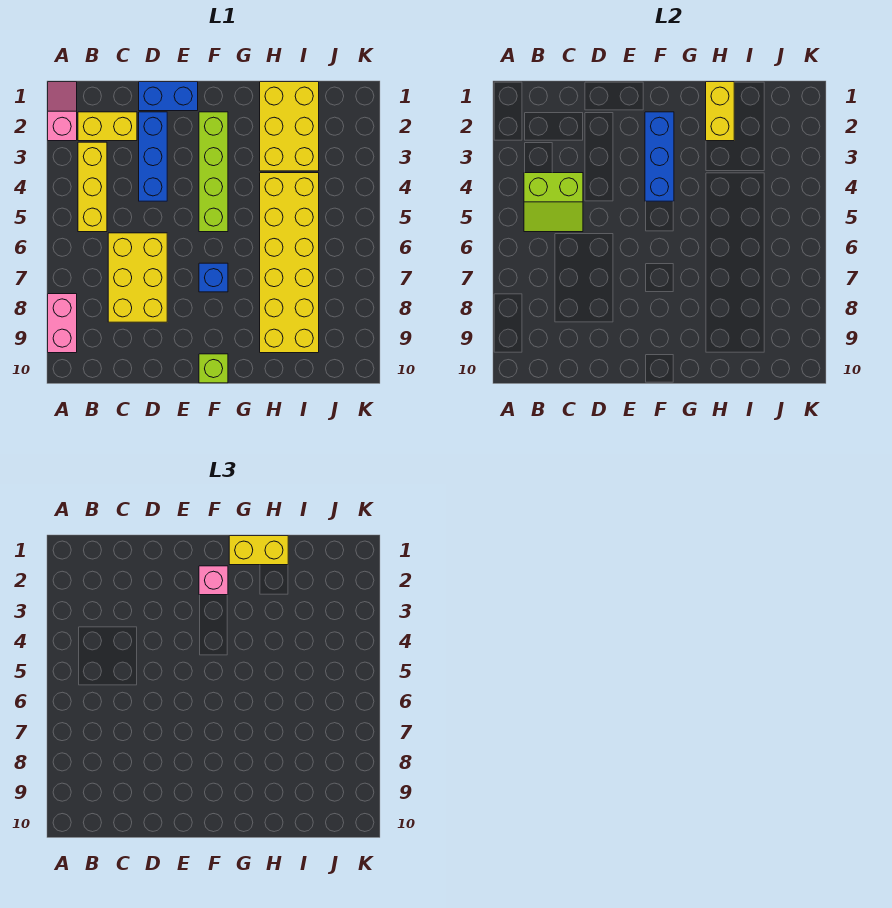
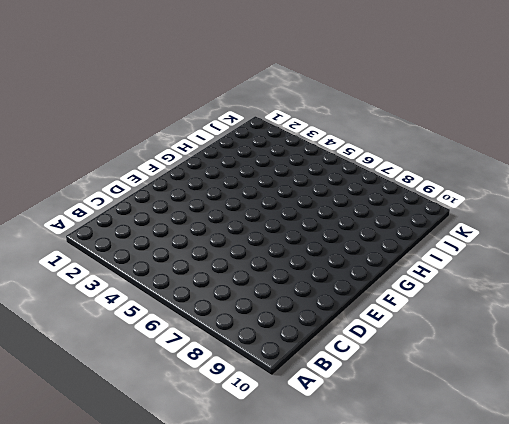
none -> pink slope A1:A2 level 1 top 2
none -> pink brick A8:A9 level 1
none -> yellow brick B2:C2 level 1

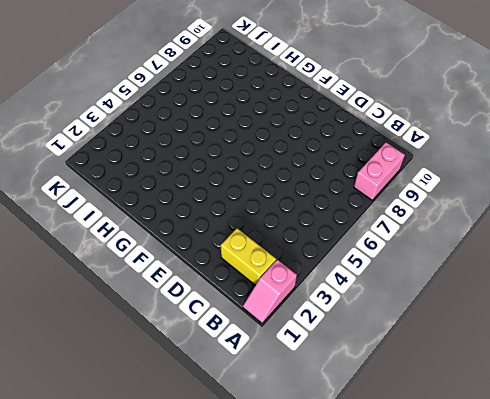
none -> yellow brick B3:B5 level 1
none -> yellow brick C6:D8 level 1
none -> blue brick D1:E1 level 1

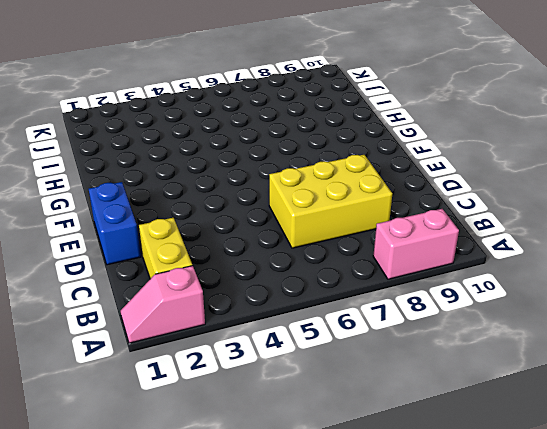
none -> yellow brick B3:B5 level 1
none -> blue brick D2:D4 level 1
none -> lime brick F2:F5 level 1

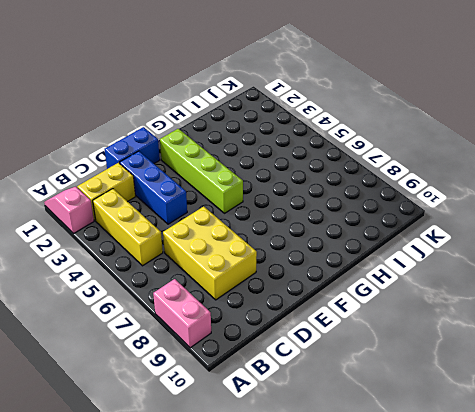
none -> blue brick F7 level 1
none -> lime brick F10 level 1
none -> yellow brick H1:I3 level 1

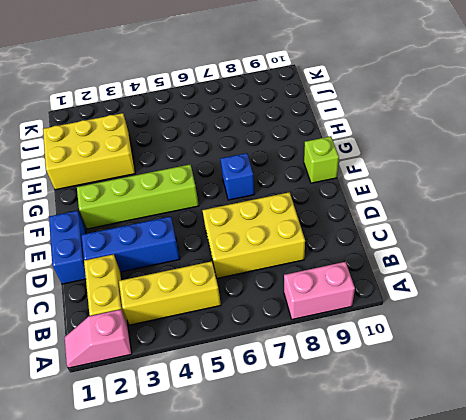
none -> yellow brick H4:I9 level 1
none -> lime slope B4:C5 level 2 top 4
none -> blue brick F2:F4 level 2

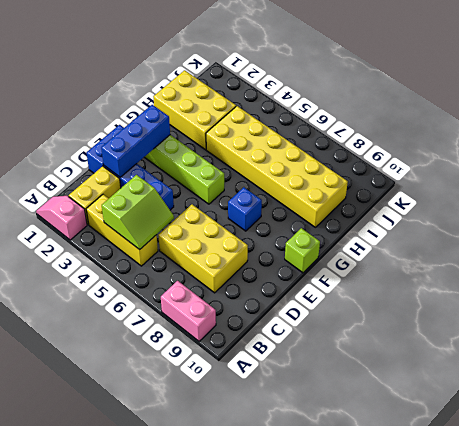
blue brick D2:F2 level 2 -> blue brick F2:F4 level 2
none -> yellow brick H1:H2 level 2
none -> pink brick F2 level 3
none -> yellow brick G1:H1 level 3

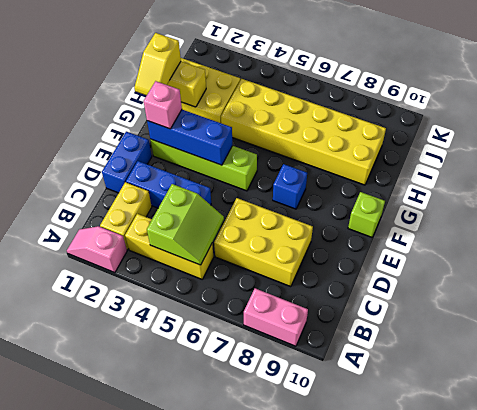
yellow slope G1:H1 level 3 top H -> yellow brick G1:H1 level 3

